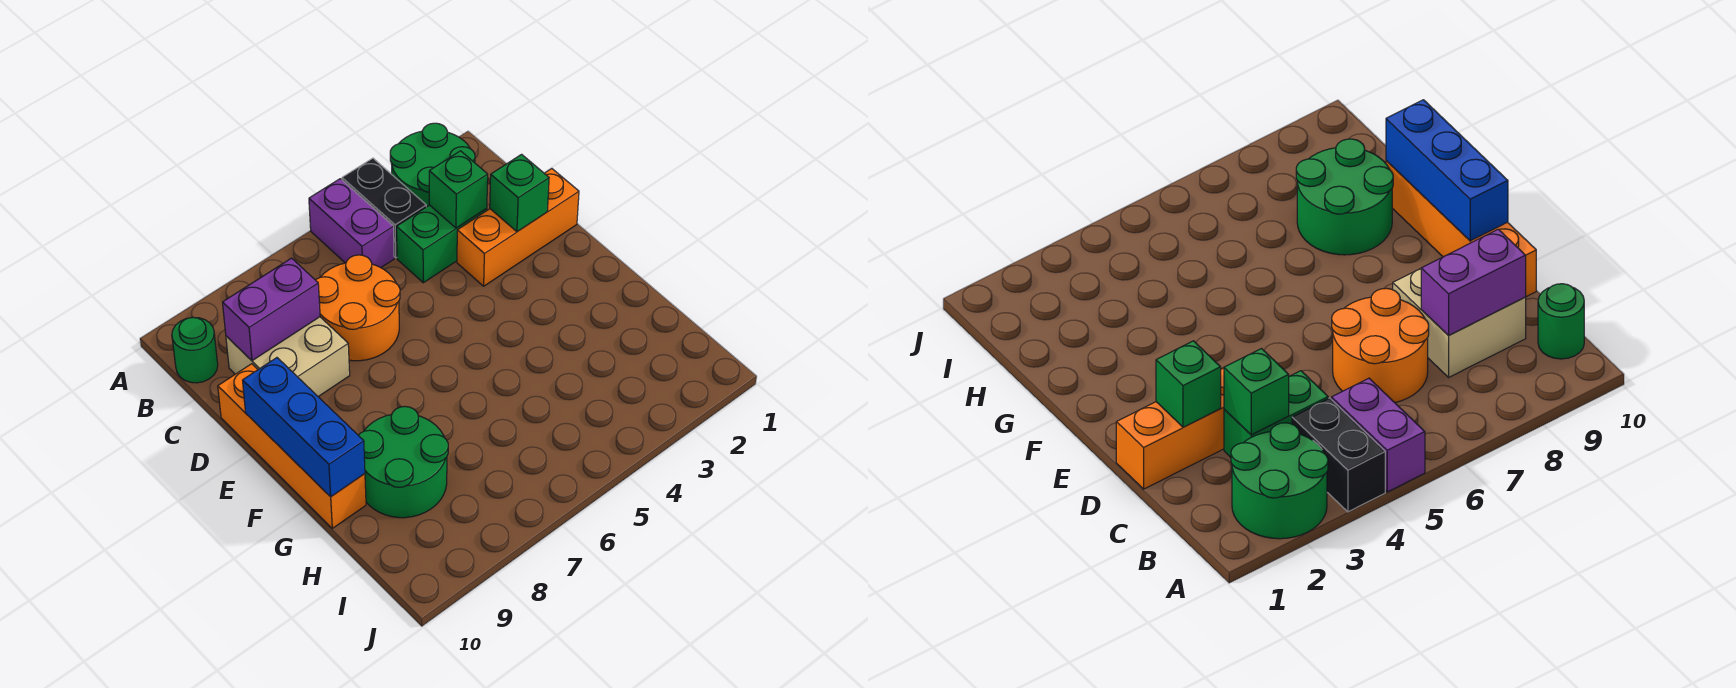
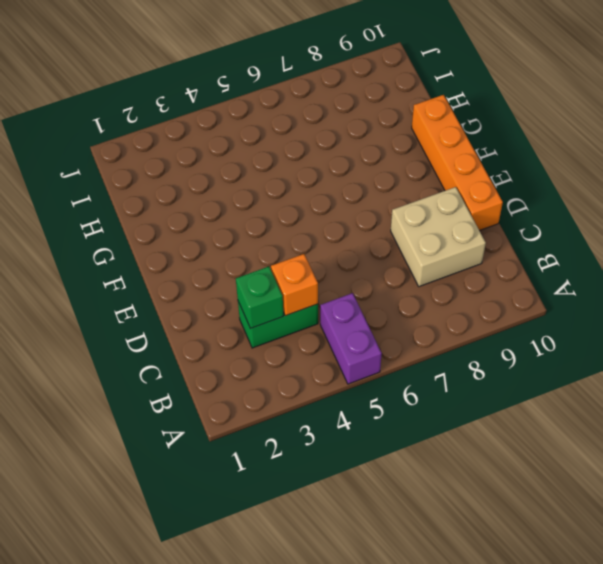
orange brick C4 level 2 -> none
none -> green round brick A2:B3 level 1
none -> black brick A4:B4 level 1
none -> green round brick B10 level 1

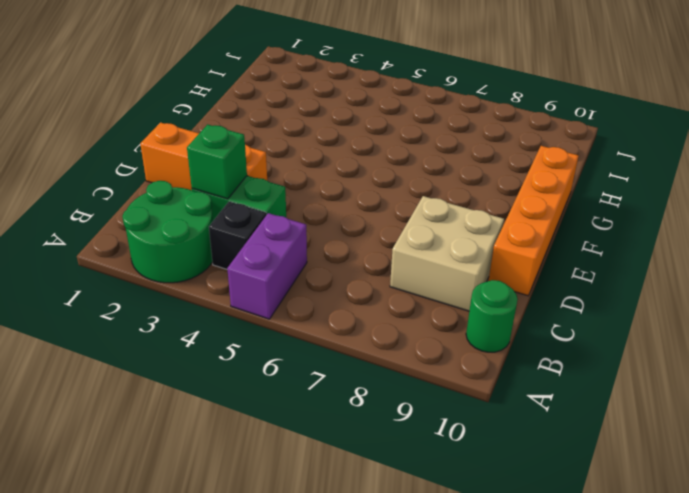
black brick B4 level 1 -> black brick A4:B4 level 1
none -> orange round brick C6:D7 level 1
none -> green round brick G8:H9 level 1
none -> purple brick C8:C9 level 2

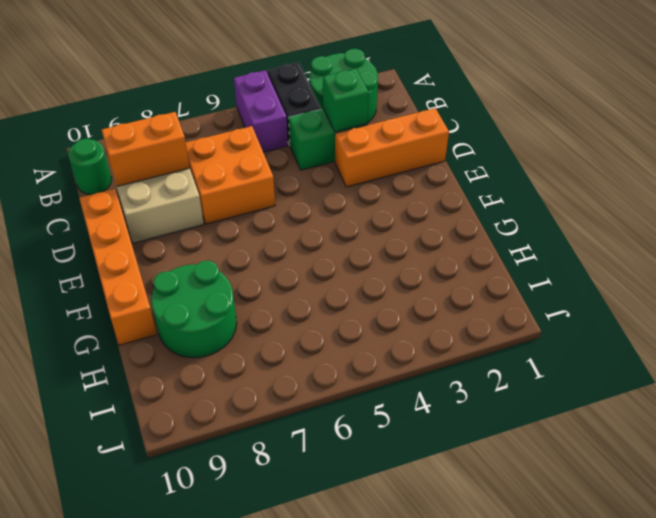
orange brick C6:D7 level 1 -> orange round brick C6:D7 level 1
orange brick C8:C9 level 2 -> purple brick C8:C9 level 2
none -> green brick D2 level 2
none -> blue brick E10:G10 level 2

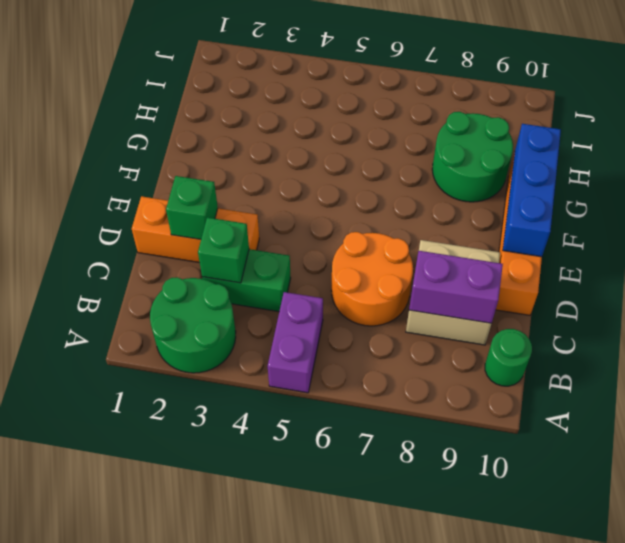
none -> black brick A4:B4 level 1

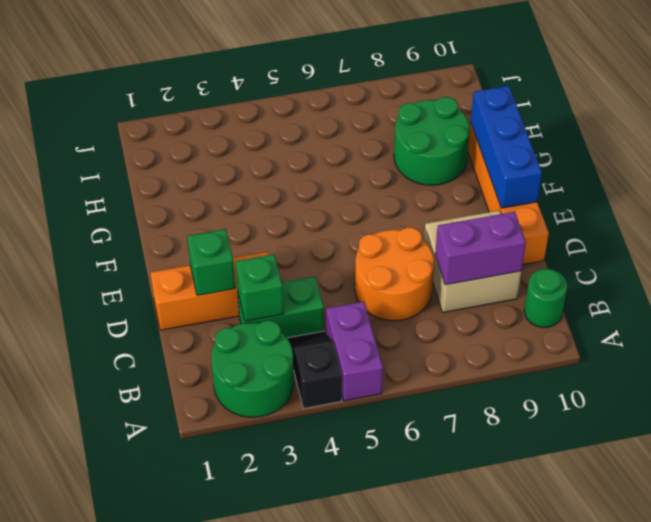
black slope A4:B4 level 1 top A -> black brick A4:B4 level 1

